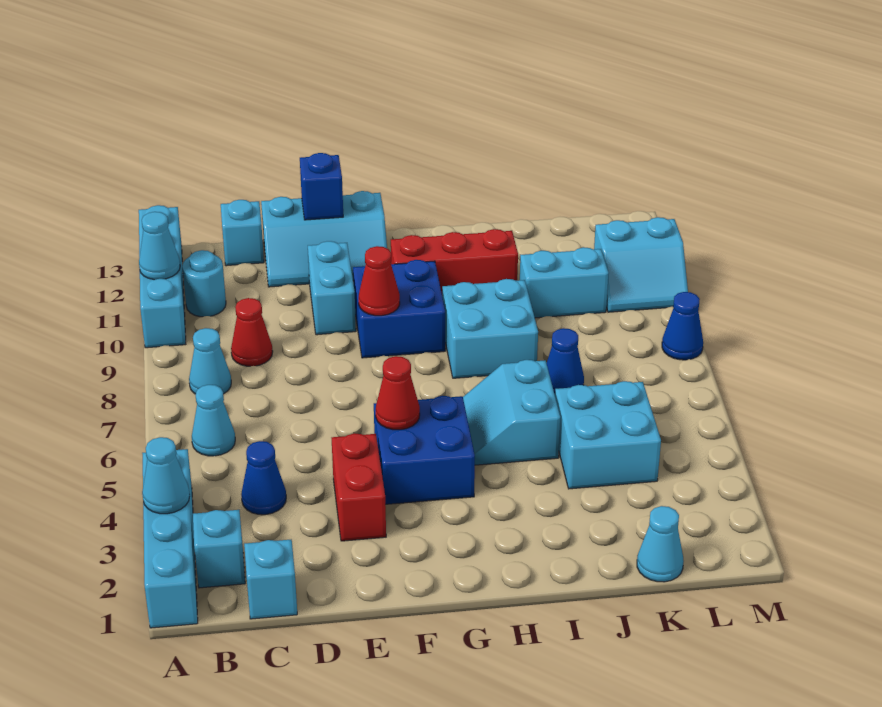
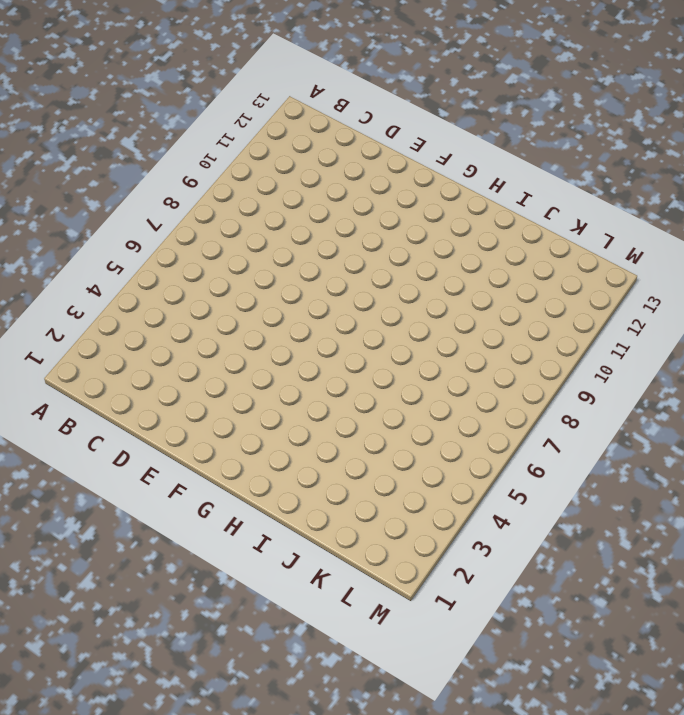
none -> cyan brick A1:A4 level 1
none -> cyan brick A10:A13 level 1
none -> cyan brick B2 level 1

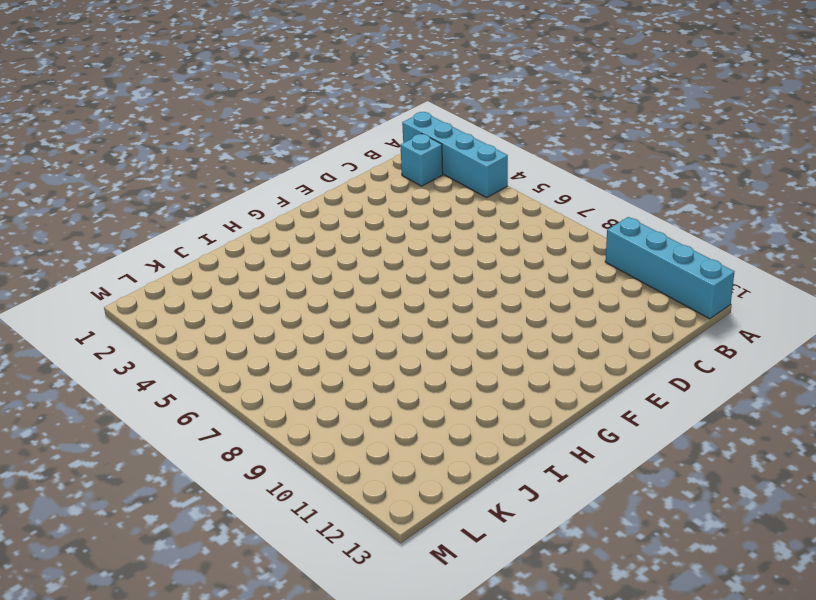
none -> cyan cone B6 level 1
none -> cyan cone B8 level 1
none -> cyan round brick B11 level 1

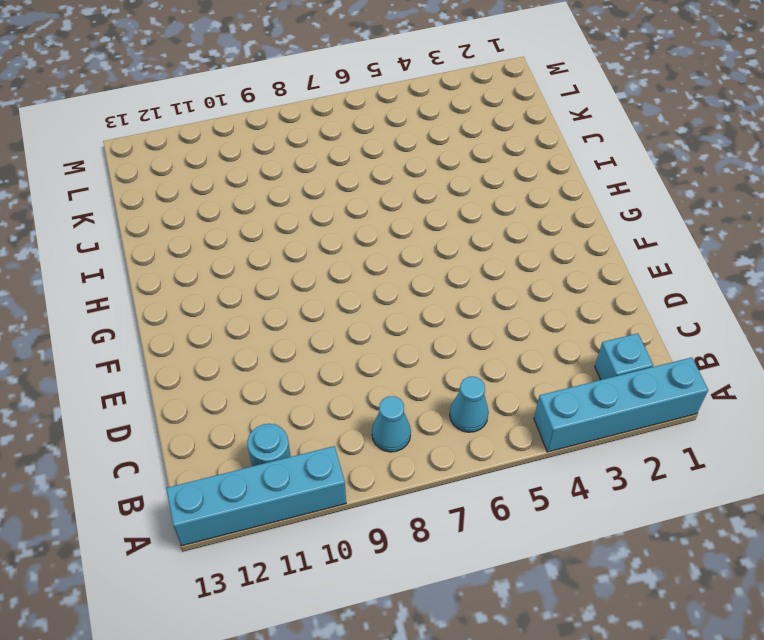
none -> cyan brick C1 level 1
none -> blue cone C4 level 1
none -> red cone C9 level 1

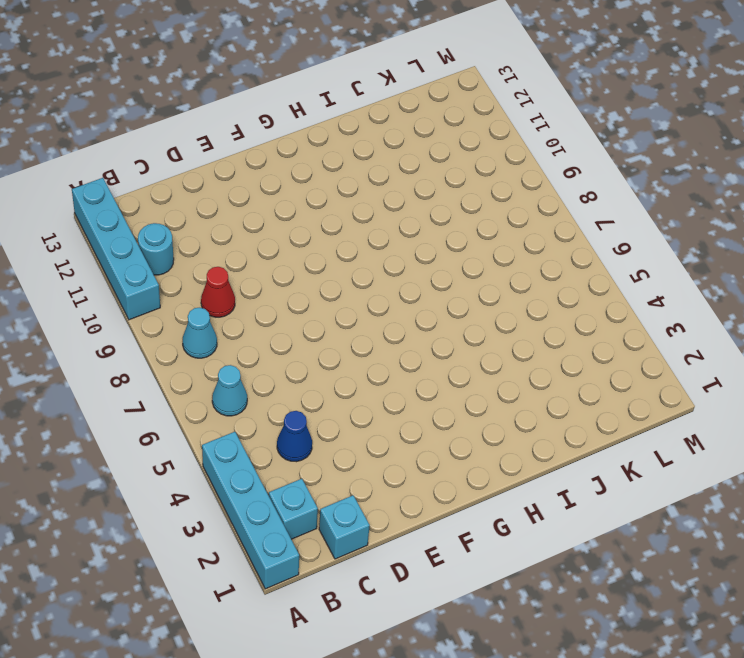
none -> cyan brick C13 level 1
none -> cyan slope D12:F13 level 1 top 13
none -> red brick E3:E4 level 1

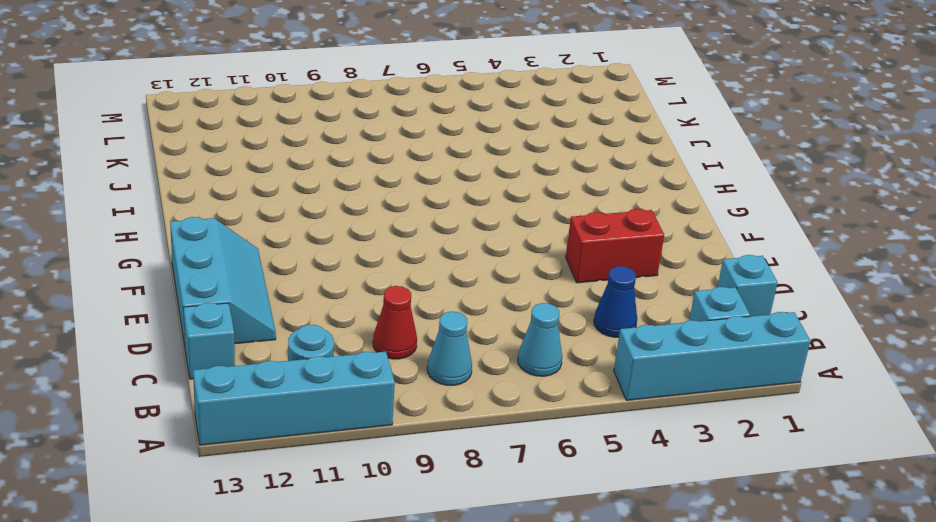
none -> cyan brick E10:E11 level 1
none -> blue brick F4:G5 level 1
none -> blue brick F9:G10 level 1

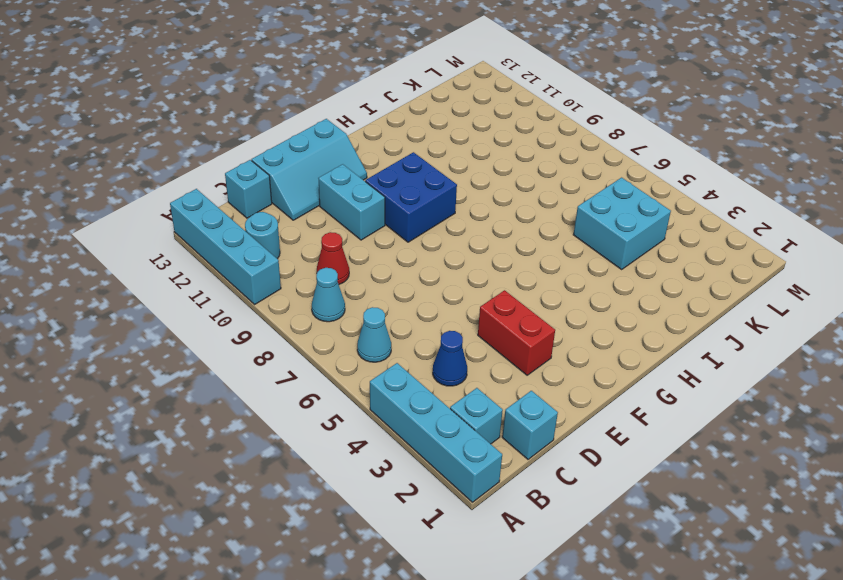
none -> blue brick F4:G5 level 1
none -> red brick G11:I11 level 1
none -> cyan slope H5:I6 level 1 top I

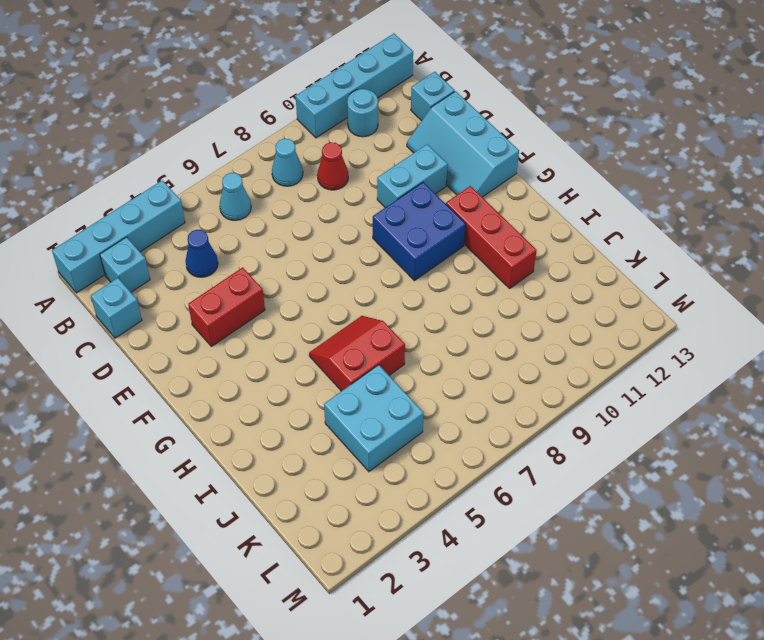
red slope H5:I6 level 1 top I -> cyan slope H5:I6 level 1 top I
none -> blue brick F4:G5 level 1
none -> cyan brick H8:I9 level 1
none -> blue cone J7 level 1

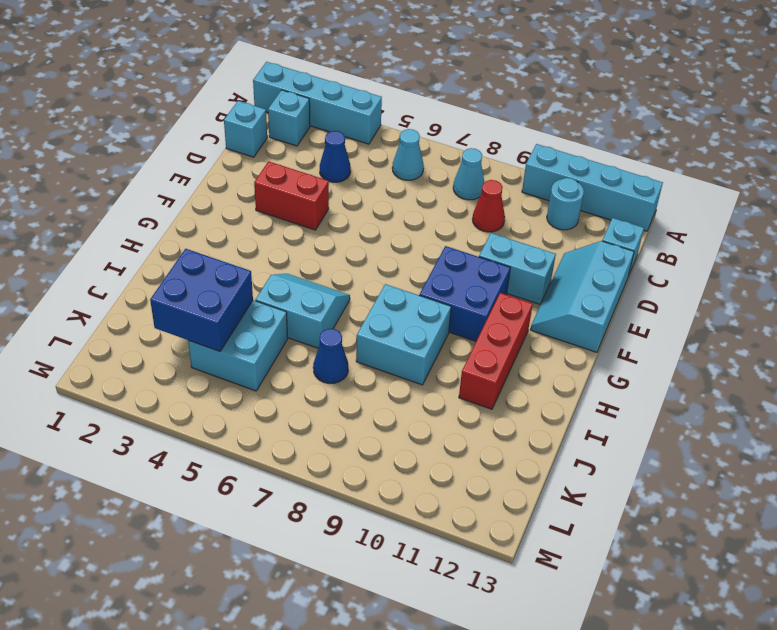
blue brick J3:K4 level 2 -> blue brick F4:G5 level 1
none -> cyan brick J10:K10 level 1
none -> cyan cone K1 level 1
none -> cyan slope L10:M11 level 1 top 11

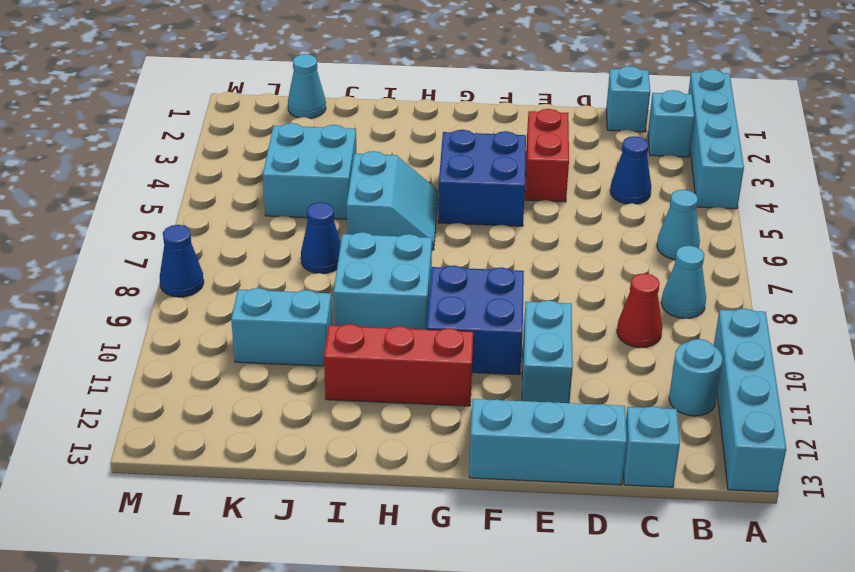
none -> cyan slope L10:M11 level 1 top 11
none -> cyan cone A3 level 2
none -> cyan cone A11 level 2

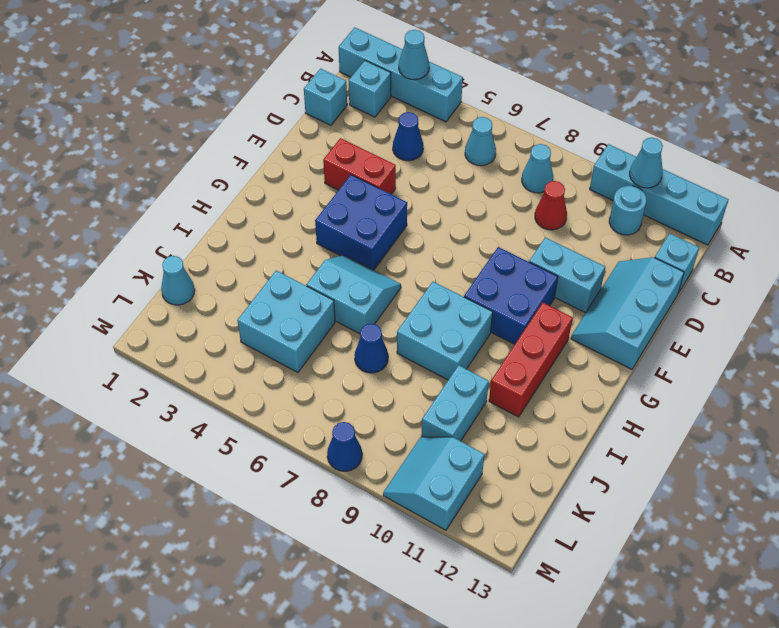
none -> blue brick E13 level 2
none -> red cone F5 level 2
none -> red cone F9 level 2

